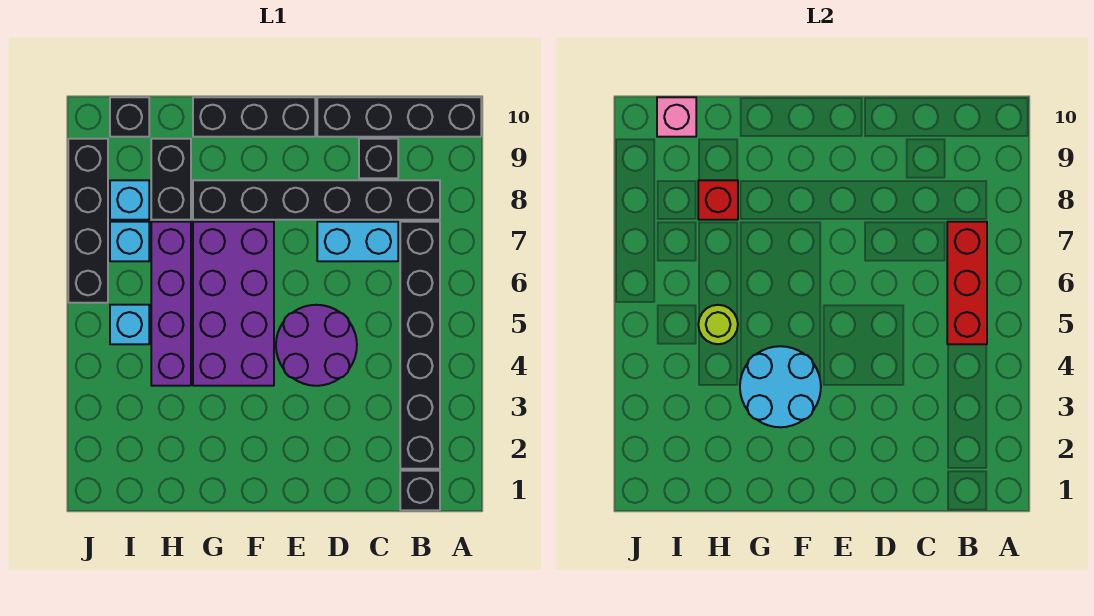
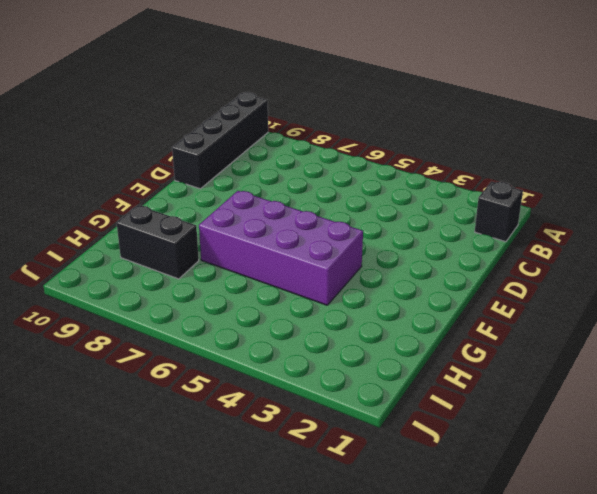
none -> black brick B2:B7 level 1
none -> black brick B8:G8 level 1
none -> cyan brick C7:D7 level 1

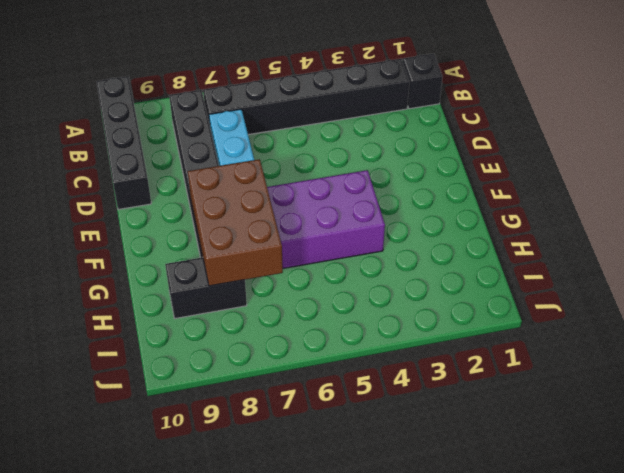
brown brick F7:H8 level 2 -> red brick H8 level 2
none -> black brick C9 level 1
none -> purple round brick D4:E5 level 1
none -> black brick E10:G10 level 1

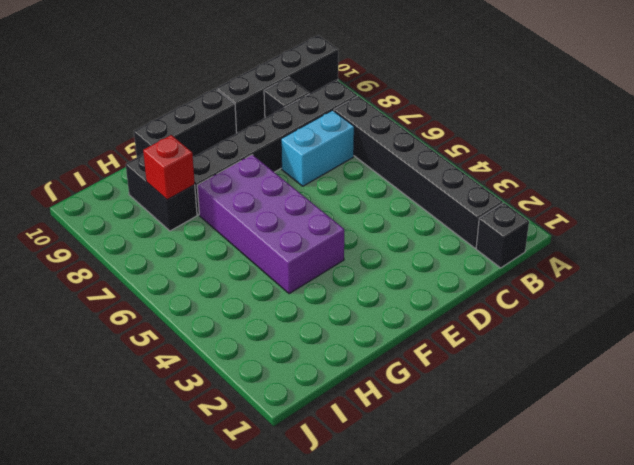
none -> purple round brick D4:E5 level 1
none -> purple brick H4:H7 level 1
none -> cyan brick I5 level 1

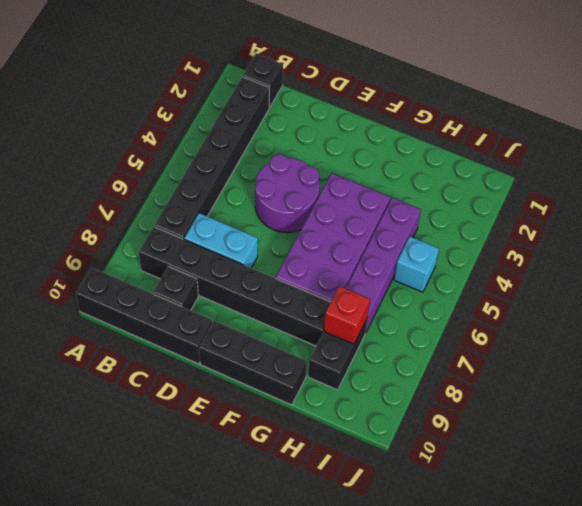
none -> cyan brick I7 level 1
none -> cyan brick I8 level 1
none -> black brick I10 level 1

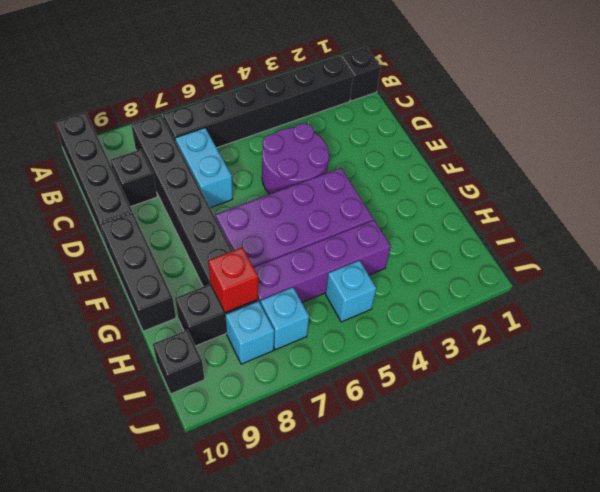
none -> black brick J6:J9 level 1
none -> red brick B5:B7 level 2
none -> cyan round brick F3:G4 level 2

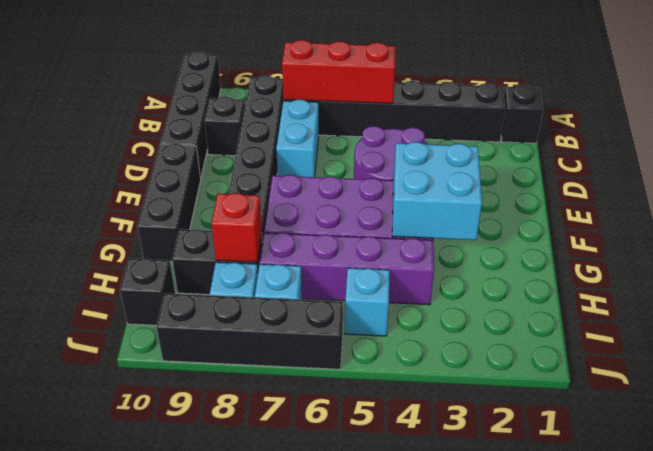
cyan brick F3:G4 level 2 -> cyan round brick F3:G4 level 2
none -> lime round brick H5 level 2
none -> pink brick I10 level 2

